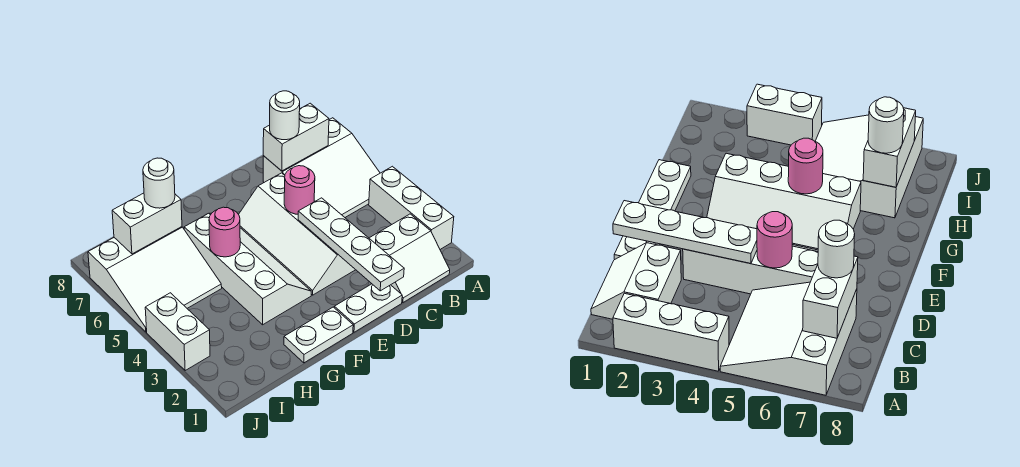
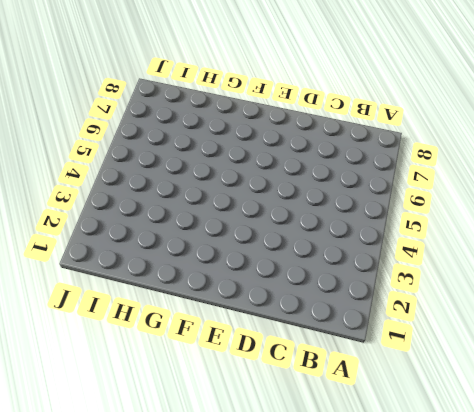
none -> white brick A2:A4 level 1
none -> white slope A5:C7 level 1 top 7
none -> white slope B1:C2 level 1 top 2

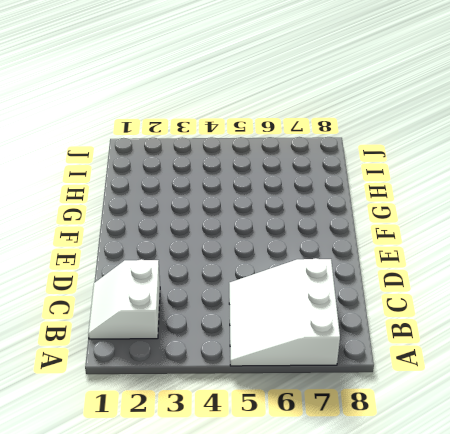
none -> white brick A2:A4 level 1
none -> white plate D1:E1 level 1
none -> white slope D3:E6 level 1 top D

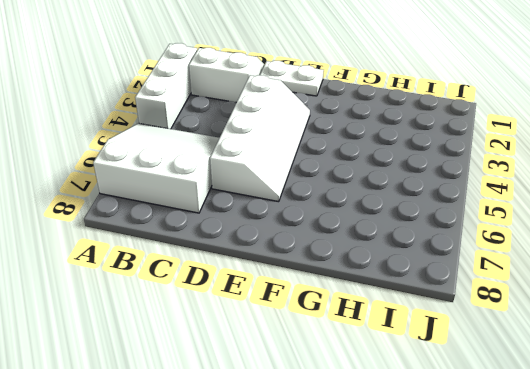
none -> white plate F1:G1 level 1
none -> white slope F3:G6 level 1 top G
none -> white slope H5:J7 level 1 top 7

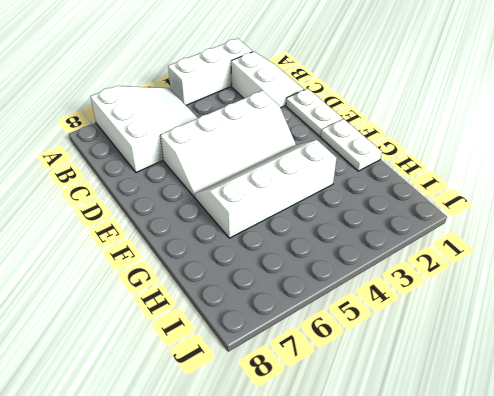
none -> white slope H5:J7 level 1 top 7
none -> white brick J3:J4 level 1
none -> white brick B7:C7 level 2

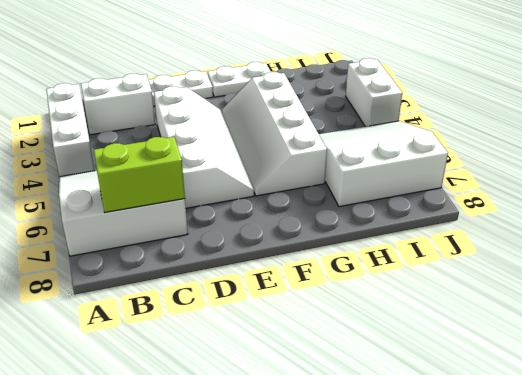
lime brick B7:C7 level 2 -> white brick B7:C7 level 2
none -> white plate D1:D4 level 2
none -> pink round brick D5 level 2
none -> pink round brick G5 level 2

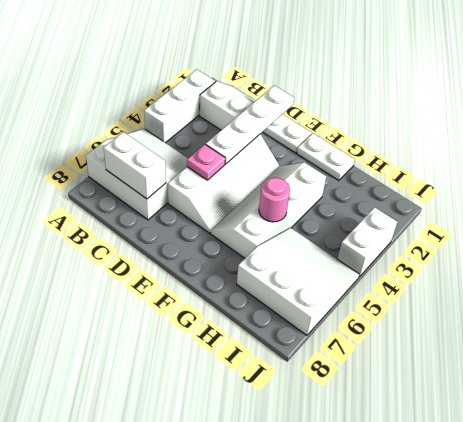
pink plate D5 level 2 -> pink round brick D5 level 2
none -> white brick H7:I7 level 2
none -> white round brick C7 level 3
none -> white round brick H7 level 3

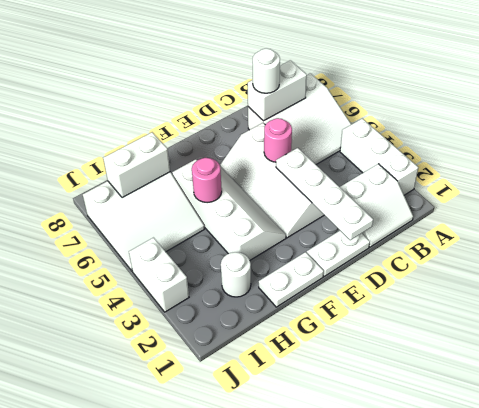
white round brick H2 level 1 -> white round brick H7 level 3

